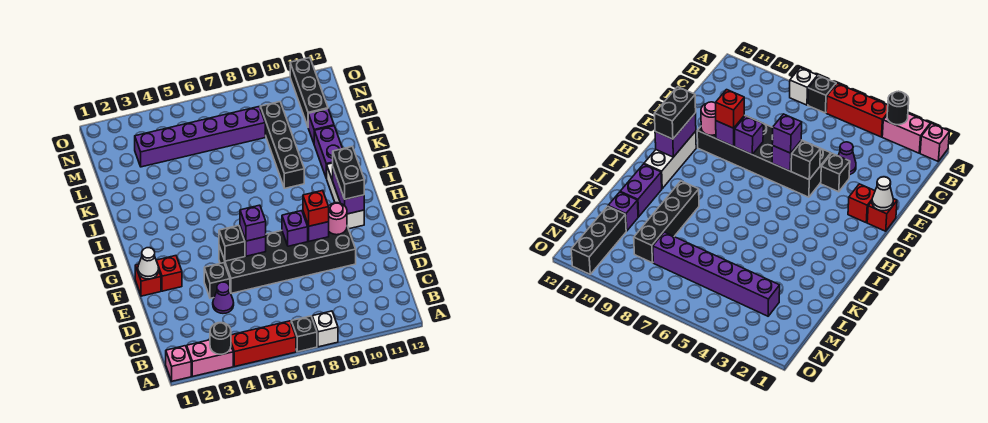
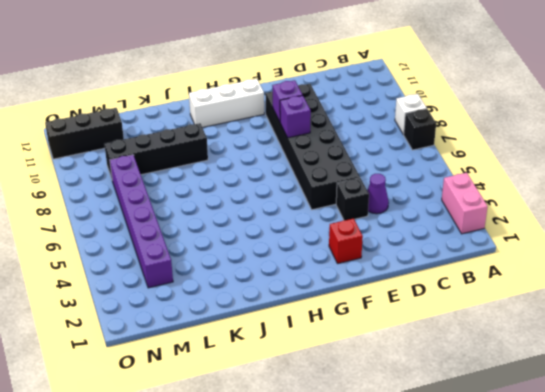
none -> pink brick A1 level 1
none -> red brick A4:A6 level 1
none -> red brick F1 level 1

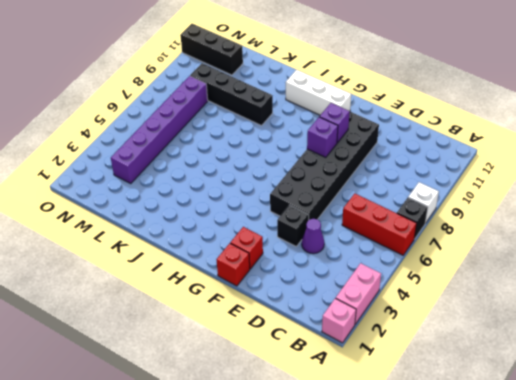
red brick A6:C6 level 1 -> red brick A4:A6 level 1
none -> purple brick J11:K11 level 1
none -> purple brick L11 level 1
none -> black round brick A3 level 2

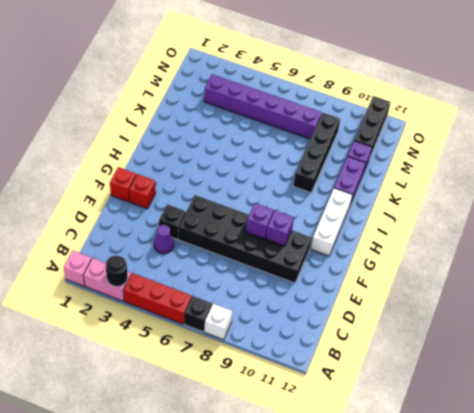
none -> white cone F1 level 2
none -> black brick F5 level 2
none -> purple brick F6 level 2

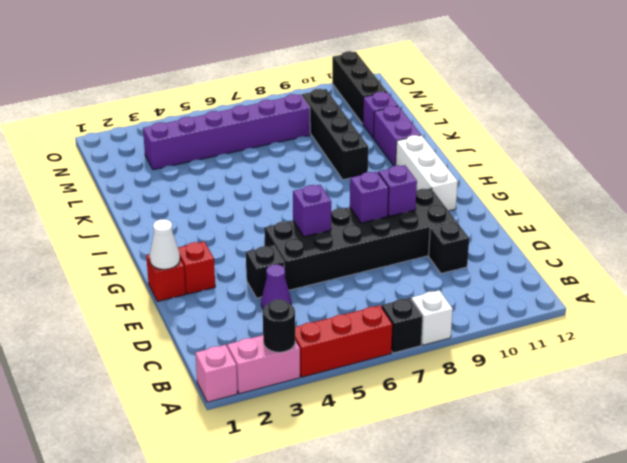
black brick D10 level 1 -> black brick F5 level 2
none -> pink round brick F10 level 2
none -> purple brick G11:H11 level 2
none -> purple brick F6 level 3

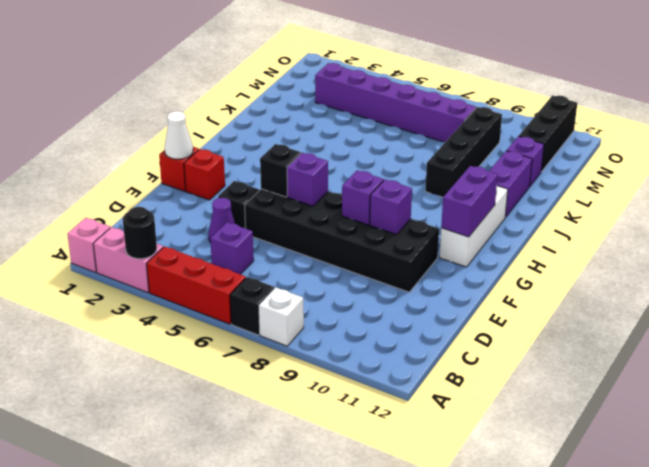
purple brick C5 level 1 -> purple brick F6 level 3
none -> pink round brick F10 level 2
none -> red brick F9 level 3
none -> black brick G11:H11 level 3

